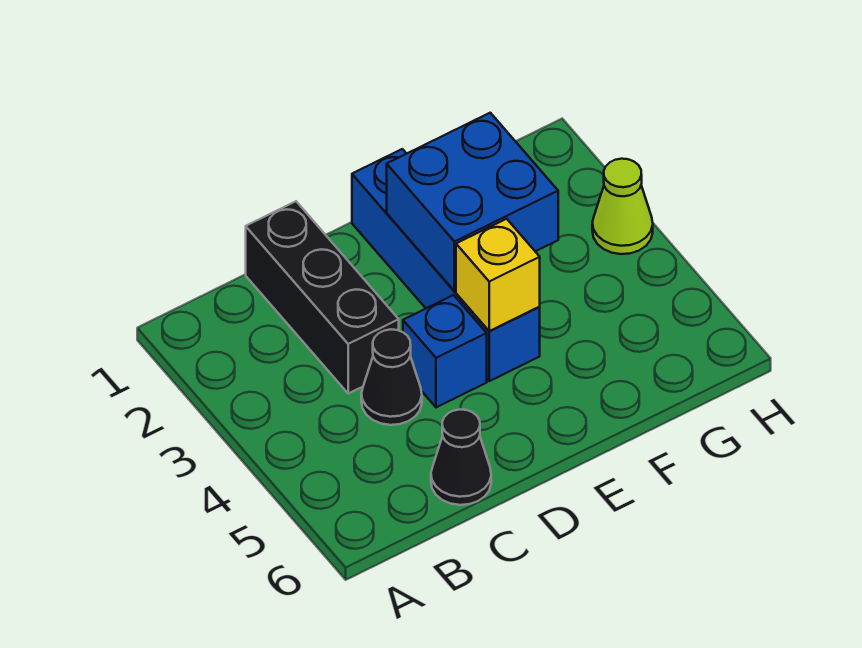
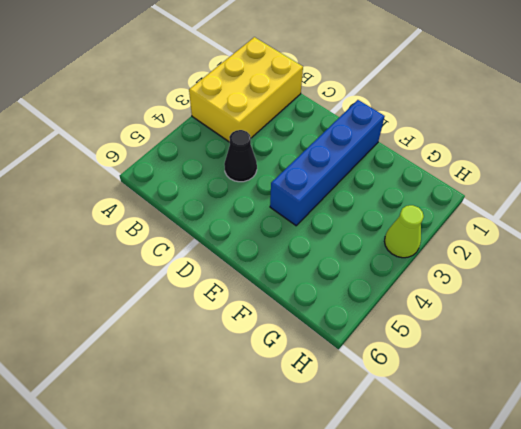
yellow brick A1:B3 level 1 -> none
none -> black brick C1:C3 level 1
none -> black cone C6 level 1

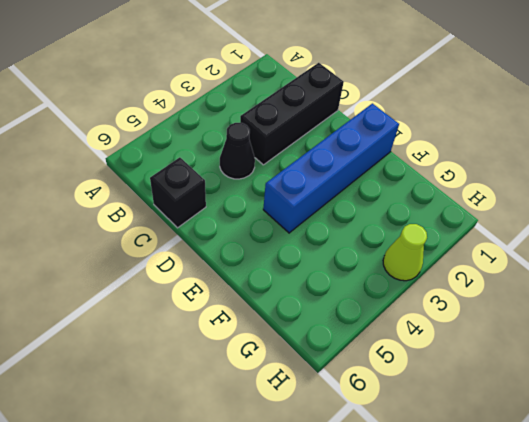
black brick C6 level 1 -> black cone C6 level 1
none -> blue brick D4 level 1
none -> blue brick E2:F3 level 2

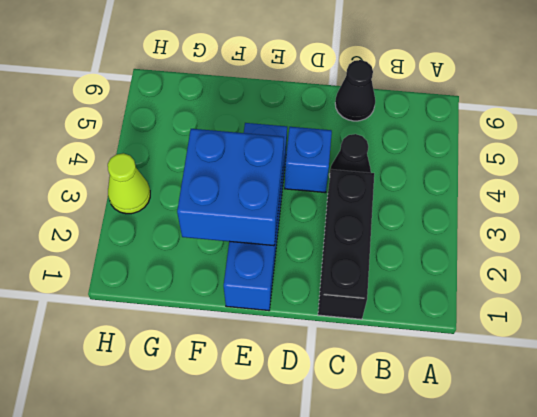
none -> yellow brick E4 level 2

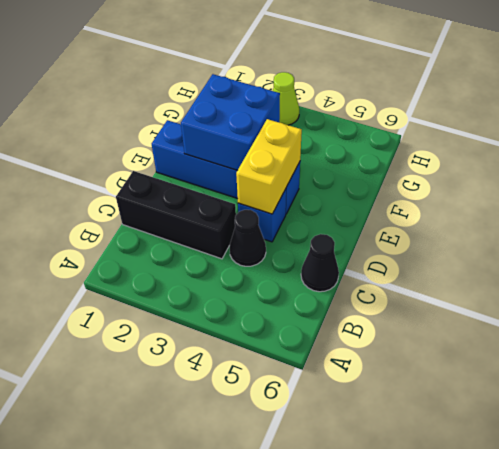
yellow brick D4:E4 level 2 -> yellow brick E4 level 2

